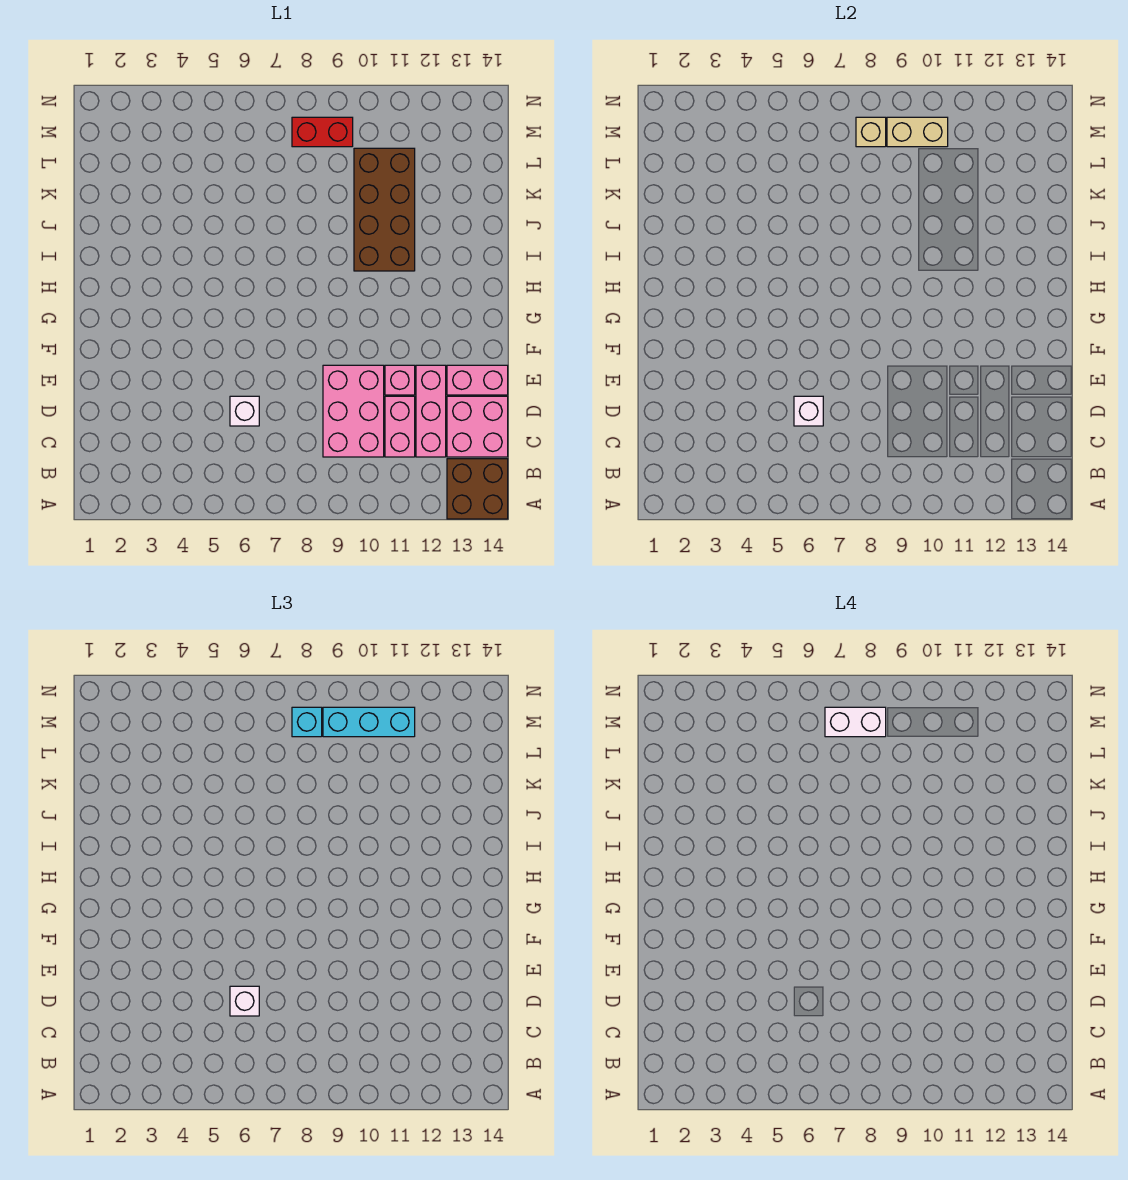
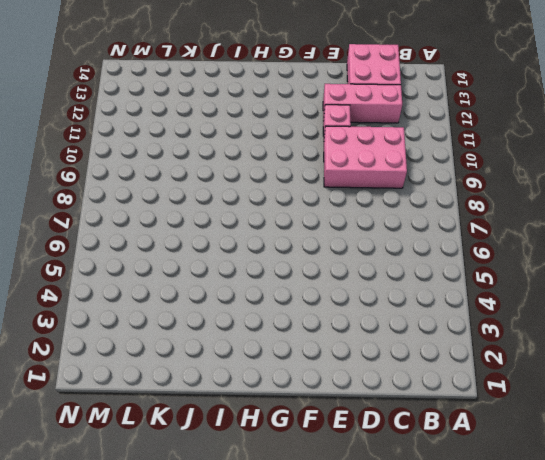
none -> brown brick A13:B14 level 1
none -> pink brick C11:D11 level 1
none -> white brick D6 level 1

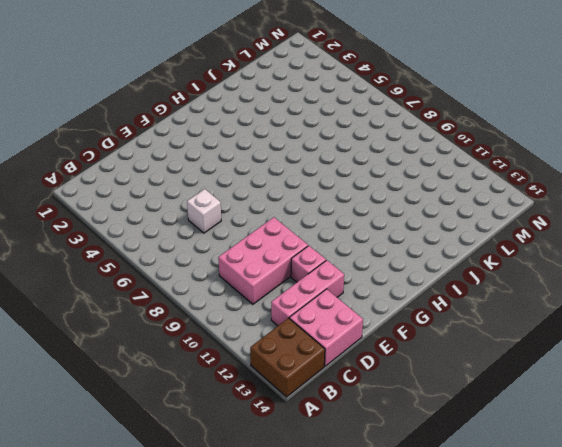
none -> pink brick C11:D11 level 1
none -> pink brick E13:E14 level 1
none -> brown brick I10:L11 level 1

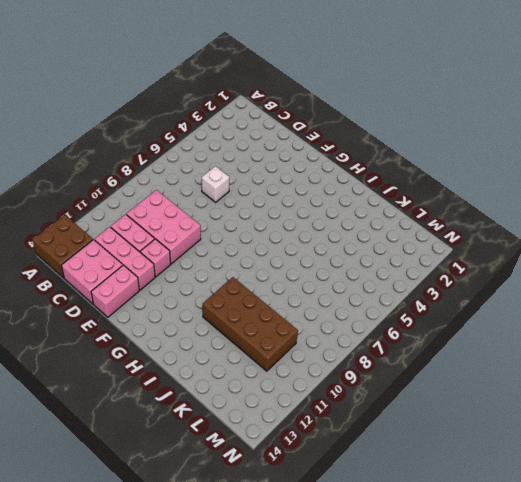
none -> red brick M8:M9 level 1
none -> white brick D6 level 2
none -> tan brick M8 level 2

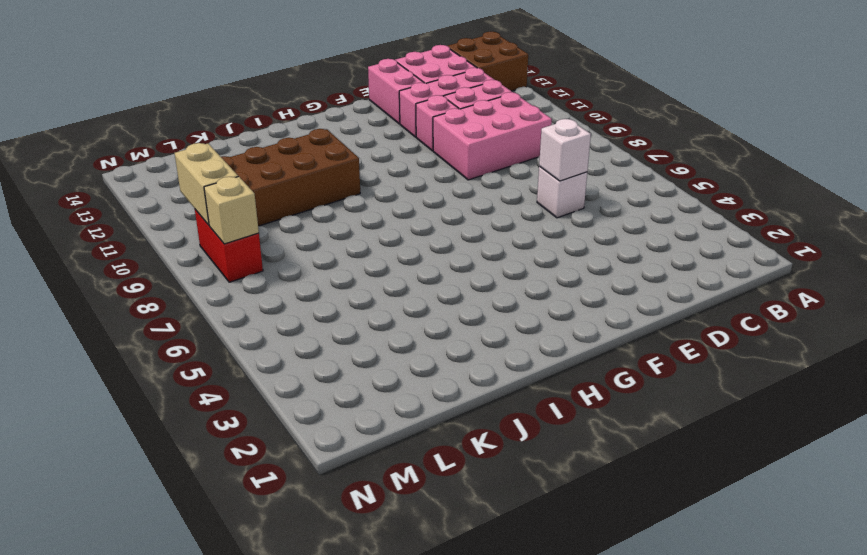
none -> white brick D6 level 3
none -> cyan brick M8 level 3
none -> cyan brick M9:M11 level 3

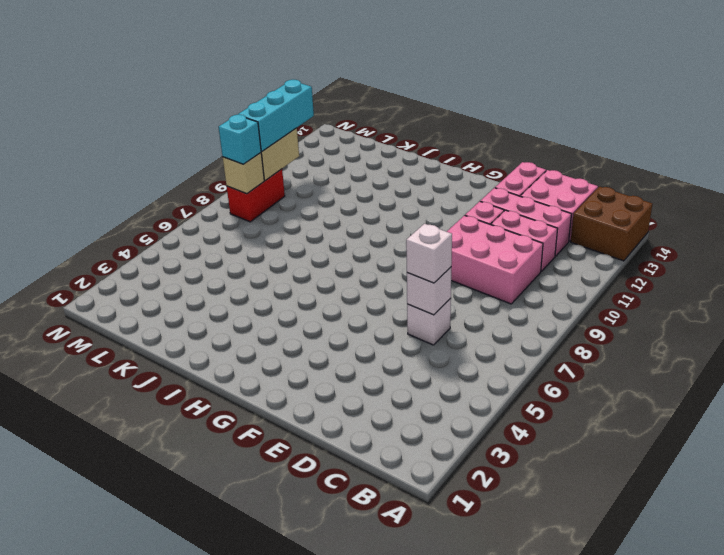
none -> brown brick I10:L11 level 1
none -> white brick M7:M8 level 4

